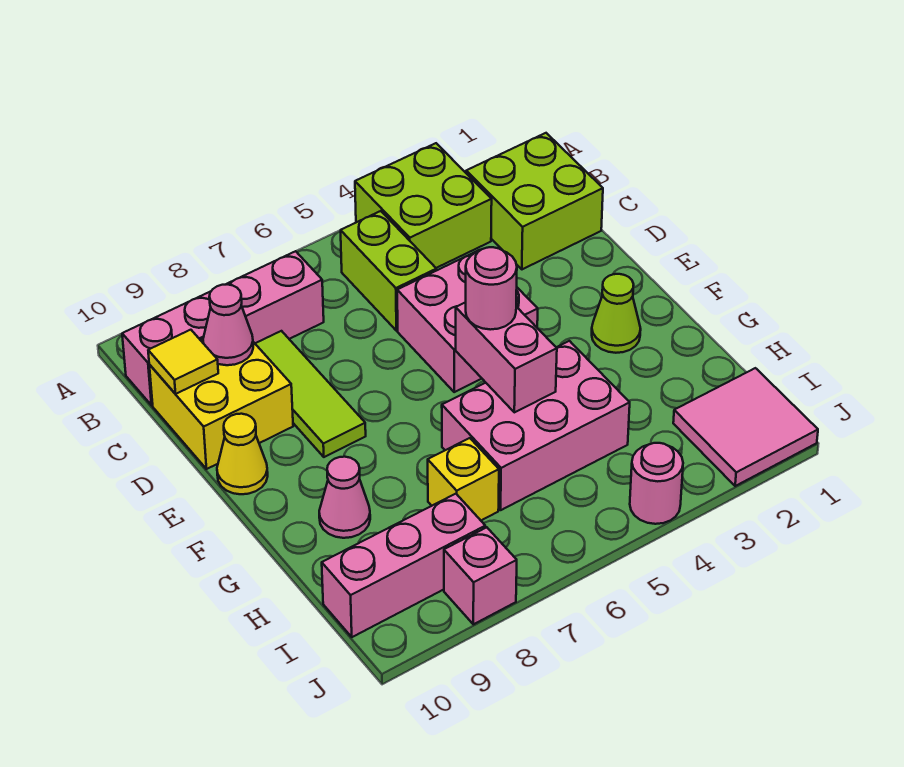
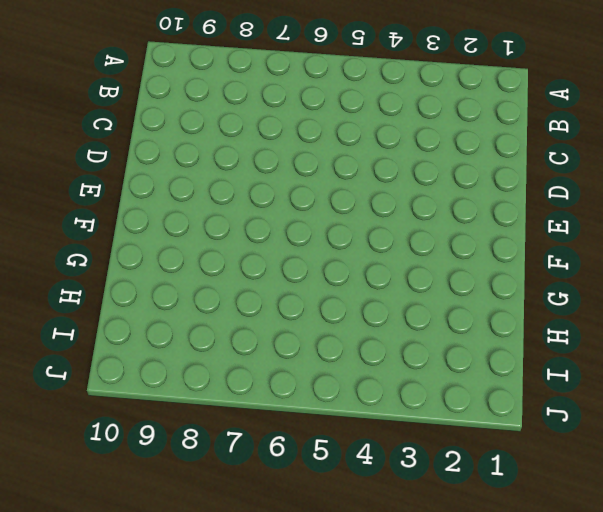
none -> lime brick A3:B4 level 1
none -> lime brick B1:C2 level 1
none -> lime brick B5:C5 level 1

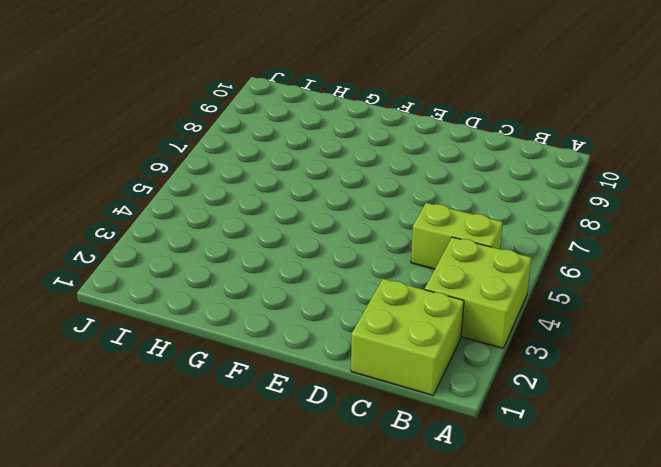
none -> pink brick B7:B10 level 1
none -> lime tile C8:E8 level 1
none -> yellow brick C9:D10 level 1

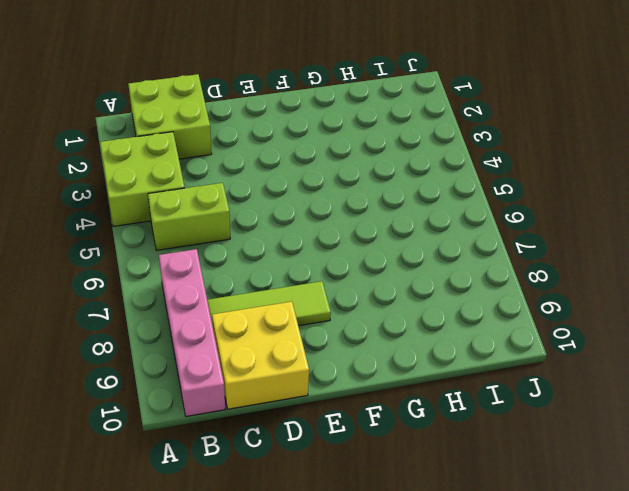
none -> pink brick D4:E5 level 1
none -> yellow cone E10 level 1
none -> lime cone F2 level 1

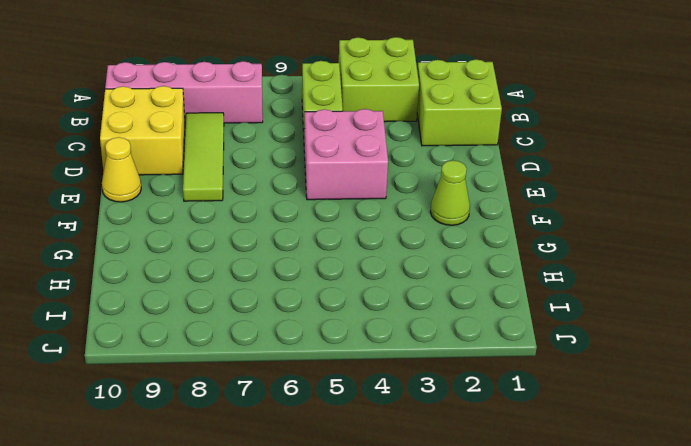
none -> pink brick G4:H6 level 1
none -> pink cone G9 level 1
none -> yellow brick H7 level 1

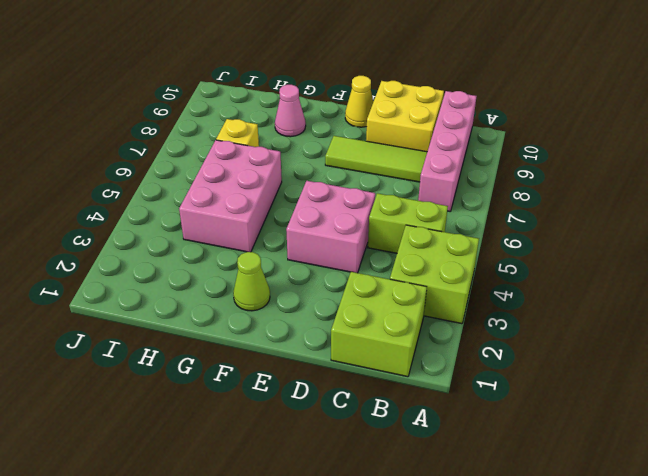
none -> pink tile I1:J2 level 1
none -> pink brick I8:I10 level 1
none -> pink round brick J4 level 1

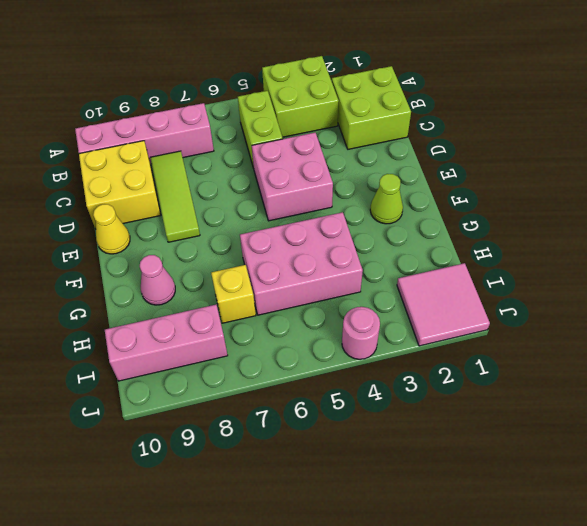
none -> pink brick J8 level 1
none -> pink cone C9 level 2
none -> yellow tile C10 level 2

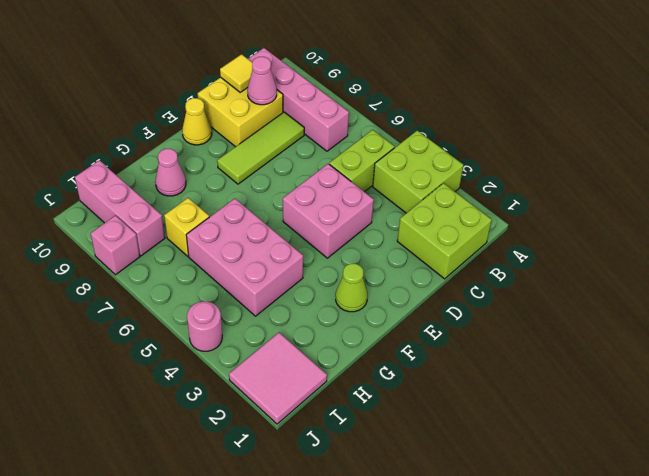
none -> pink brick F5:G5 level 2
none -> pink round brick F5 level 3

